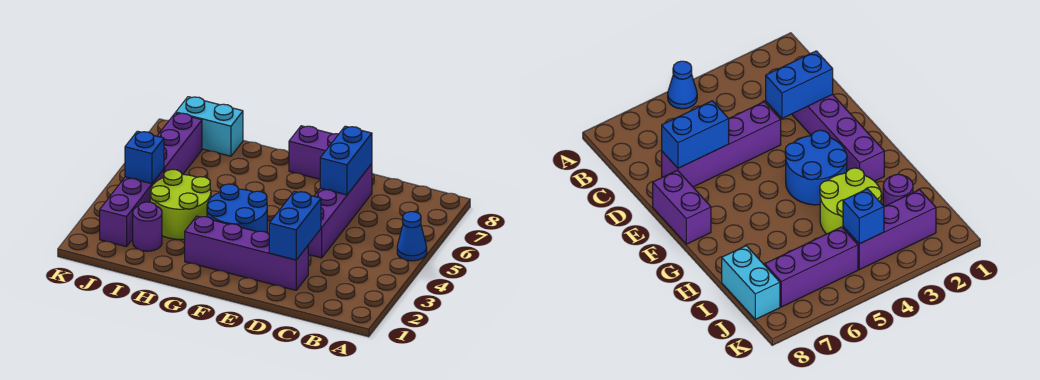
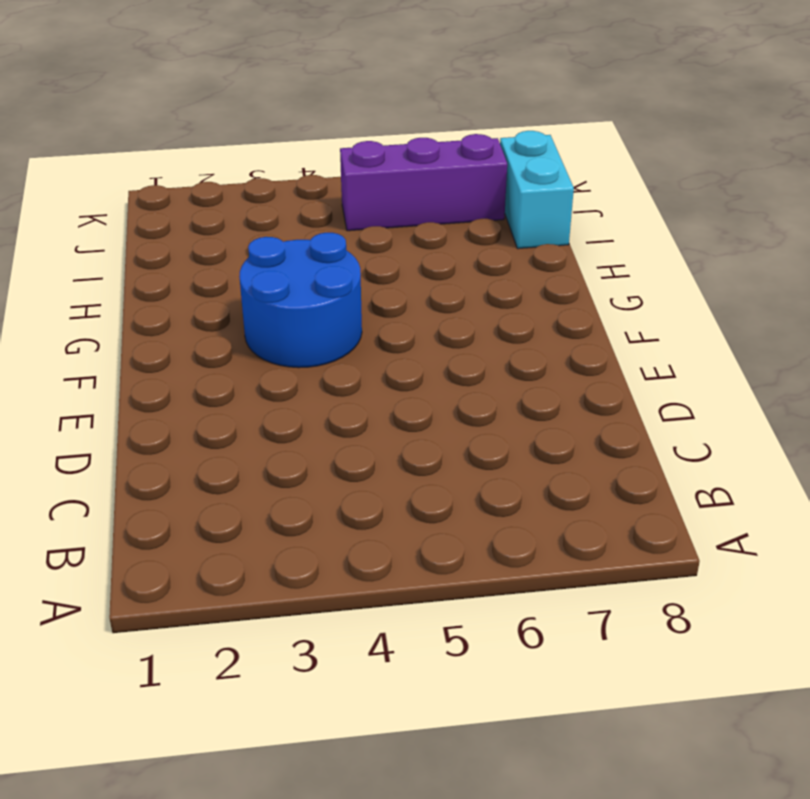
none -> blue cone A5 level 1
none -> purple brick D2:G2 level 1
none -> purple brick D4:D7 level 1

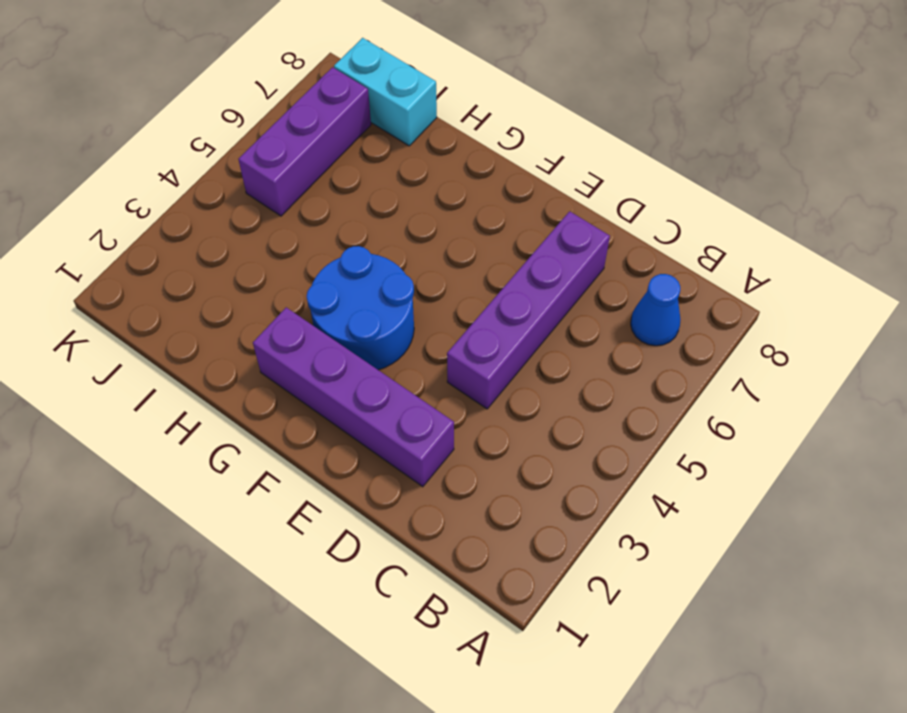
blue cone B7 level 1 -> blue cone A5 level 1
none -> purple brick E8:F8 level 1
none -> lime round brick H3:I4 level 1
none -> purple round brick I2 level 1

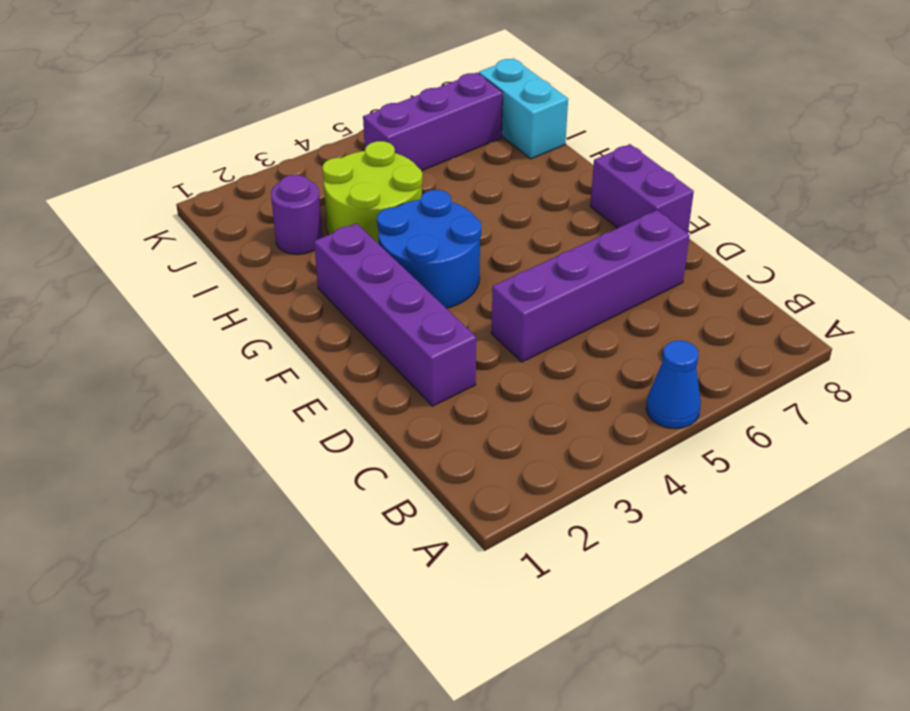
none -> purple brick J2:J4 level 1
none -> blue brick D2:D3 level 2
none -> blue brick D6:D7 level 2

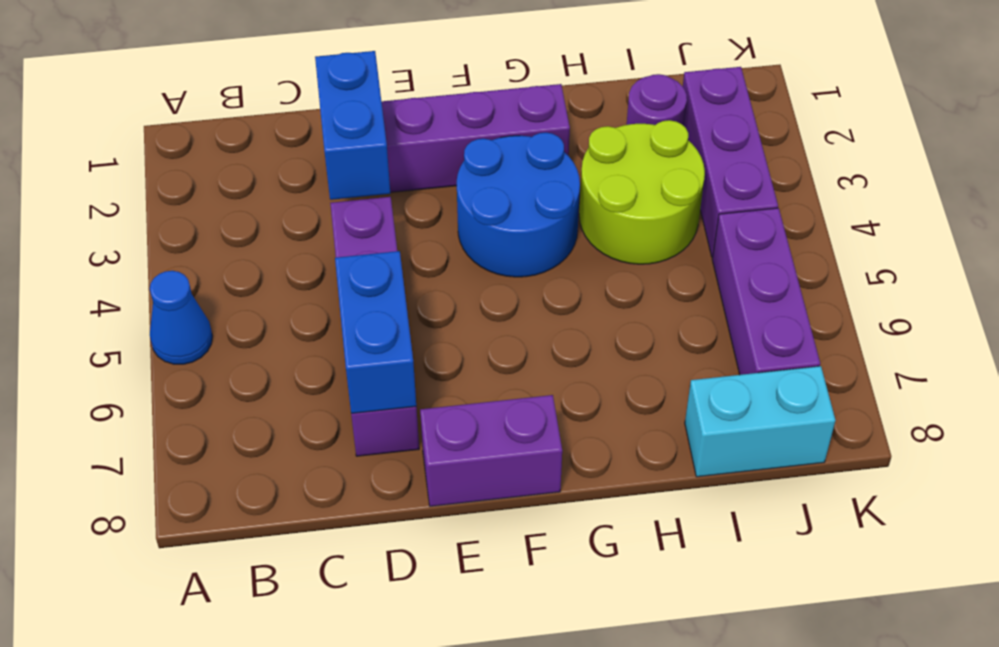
none -> blue brick J4 level 2

